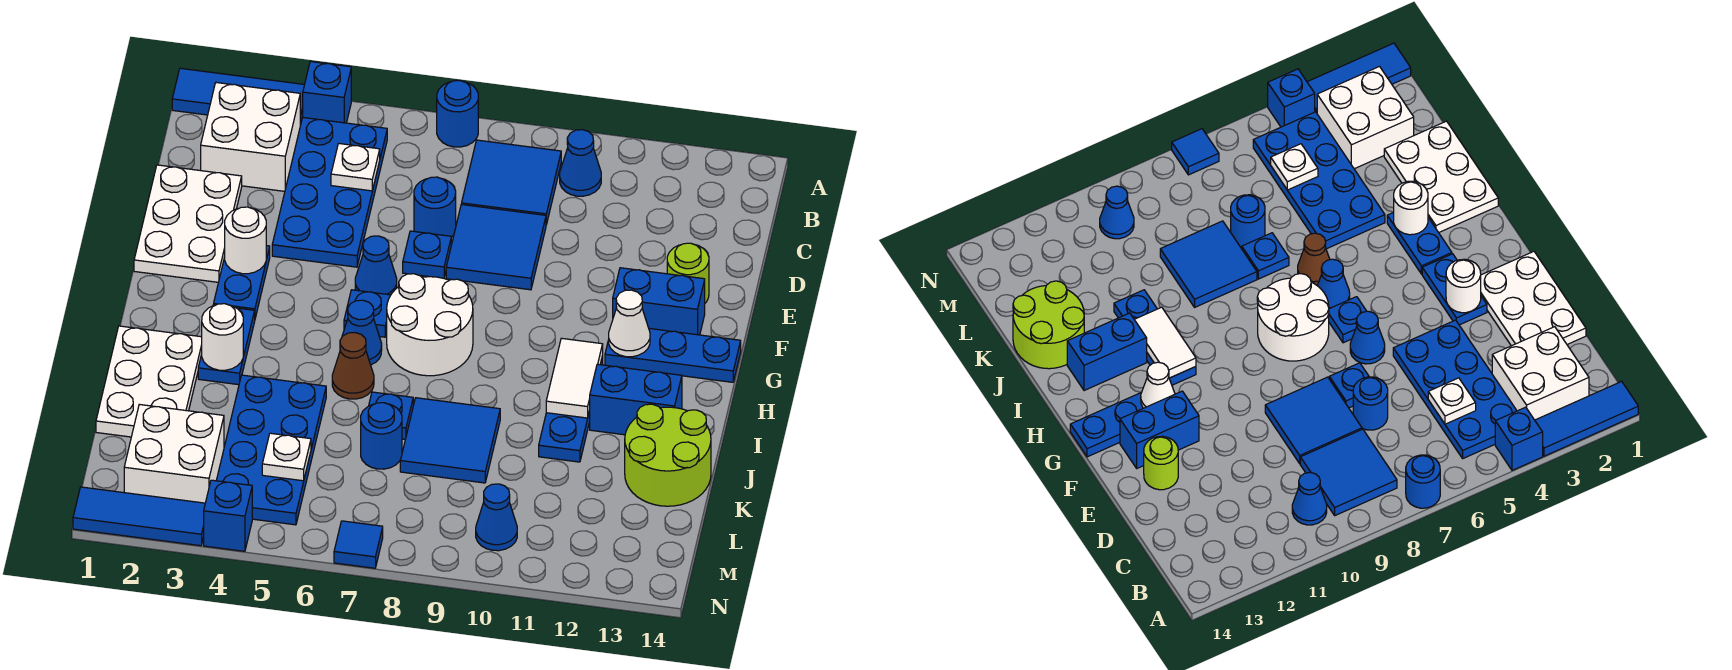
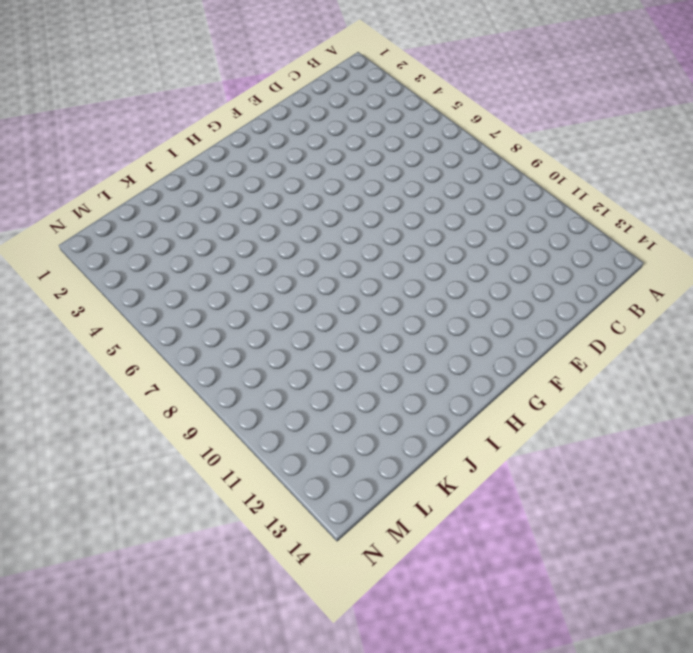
none -> blue tile A1:A3 level 1
none -> blue brick A4 level 1
none -> blue round brick A7 level 1
none -> white brick B2:C3 level 1

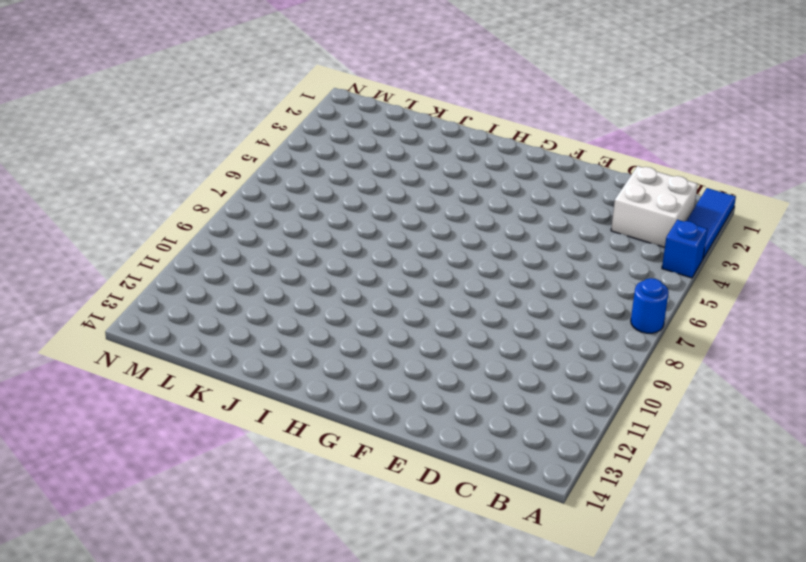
none -> blue plate B4:E5 level 1
none -> blue tile B8:C9 level 1
none -> blue cone B10 level 1
none -> white plate D1:F2 level 1

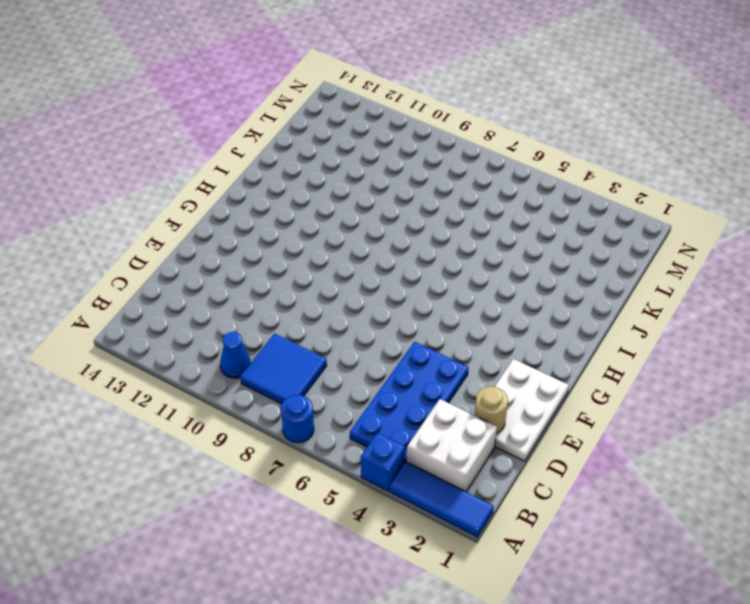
tan round brick D2 level 2 -> none
none -> blue round brick D7 level 1
none -> blue tile D8:E9 level 1
none -> blue plate E7 level 1
none -> lime round brick E13 level 1

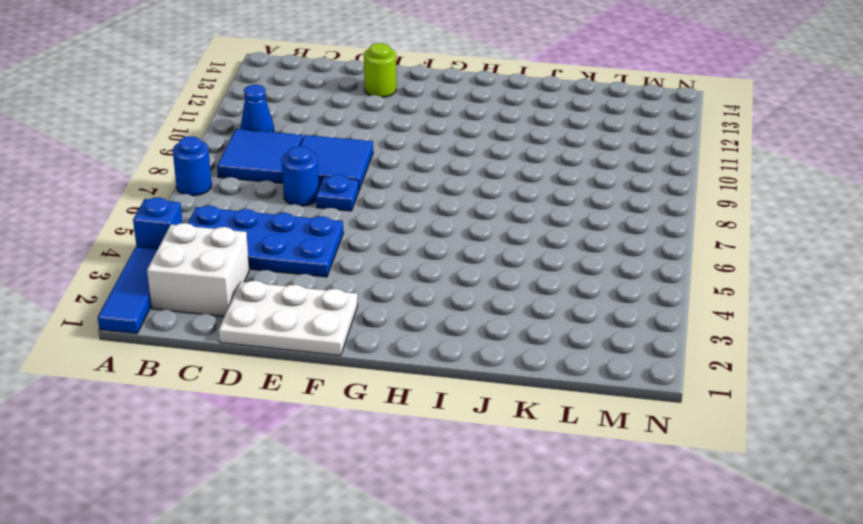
none -> blue plate F3:G3 level 1
none -> blue cone F6 level 1
none -> blue brick F12:F13 level 1
none -> blue plate G6 level 1

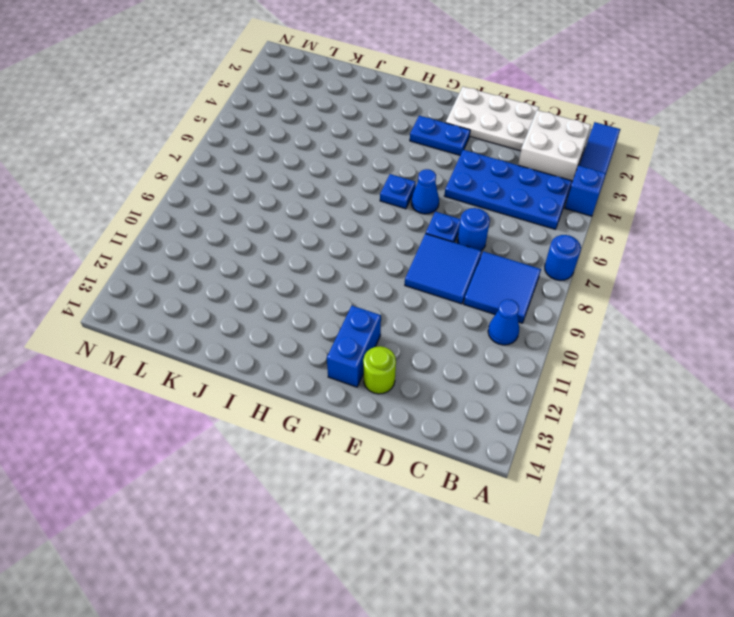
none -> white round brick G7:H8 level 1
none -> blue plate G12:G14 level 1
none -> blue plate H3:I3 level 1
none -> blue cone H6 level 1

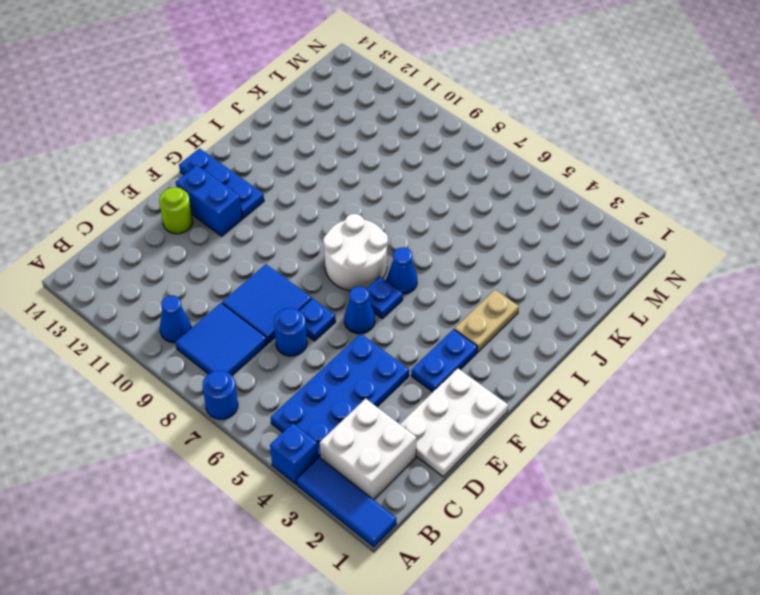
tan plate H3:I3 level 1 -> blue plate H3:I3 level 1
none -> blue plate H11:J11 level 1
none -> white plate I1:K2 level 1
none -> brown cone I6 level 1
none -> blue brick I12:I13 level 1

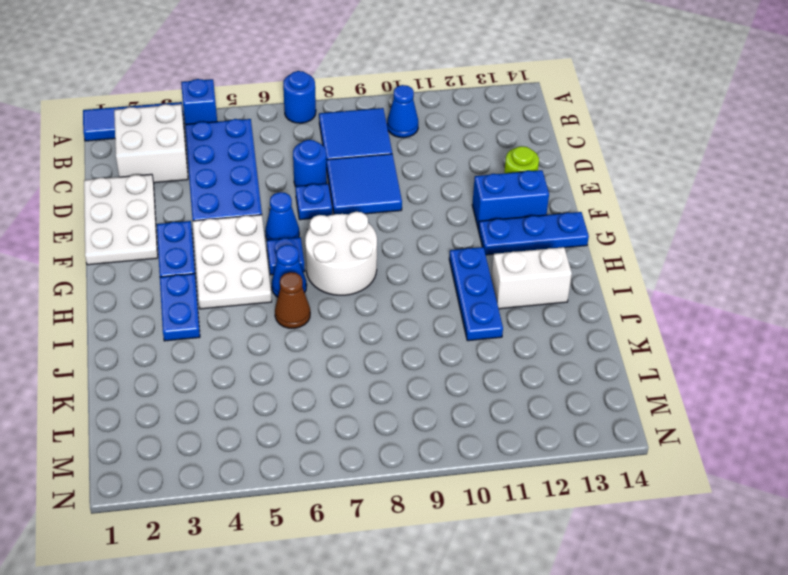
white plate F4:H5 level 1 -> white plate I1:K2 level 1
white brick I12:I13 level 1 -> blue brick I12:I13 level 1
none -> blue plate J4:M5 level 1
none -> blue plate J7 level 1
none -> blue tile J8:K9 level 1
none -> lime round brick J13:K14 level 1

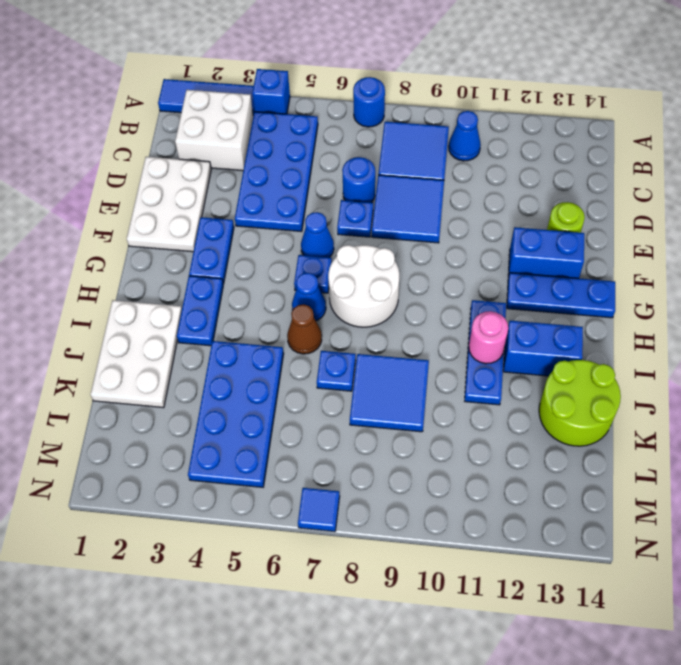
pink round brick I11 level 2 -> white tile H11:I11 level 2
none -> blue round brick K7 level 1
none -> white brick L2:M3 level 1
none -> blue cone M10 level 1
none -> blue tile N1:N3 level 1

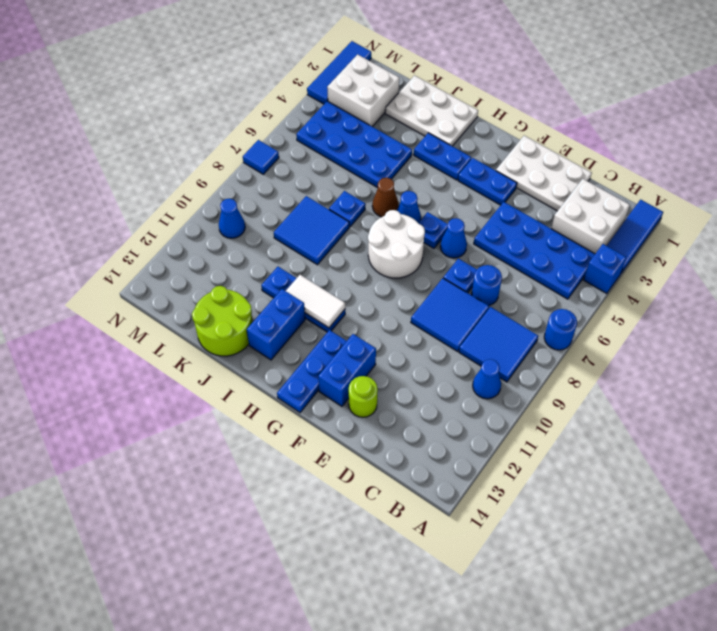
none -> blue round brick K7 level 1
none -> blue brick N4 level 1
none -> white plate C5 level 2
none -> white round brick F3 level 2

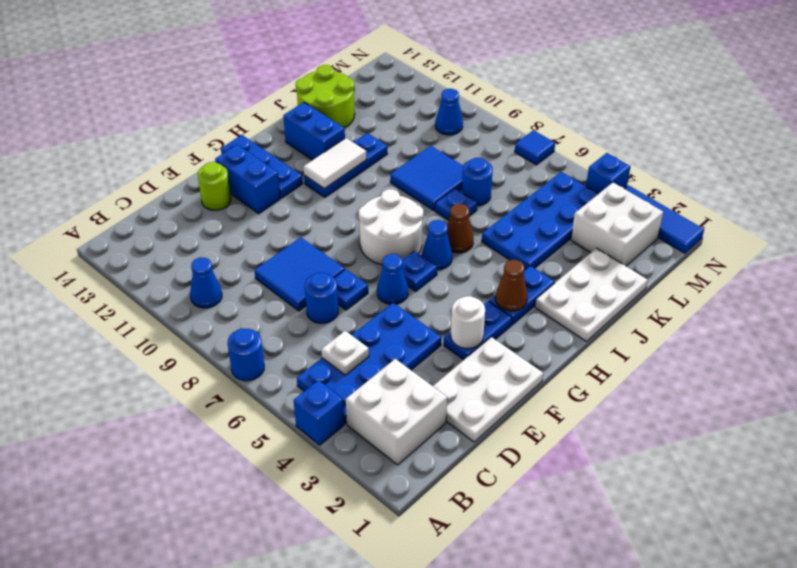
brown cone H3 level 2 -> none
none -> blue tile A1:A3 level 1
none -> blue tile B8:C9 level 1
none -> white cone G12 level 2
none -> white round brick I3 level 2

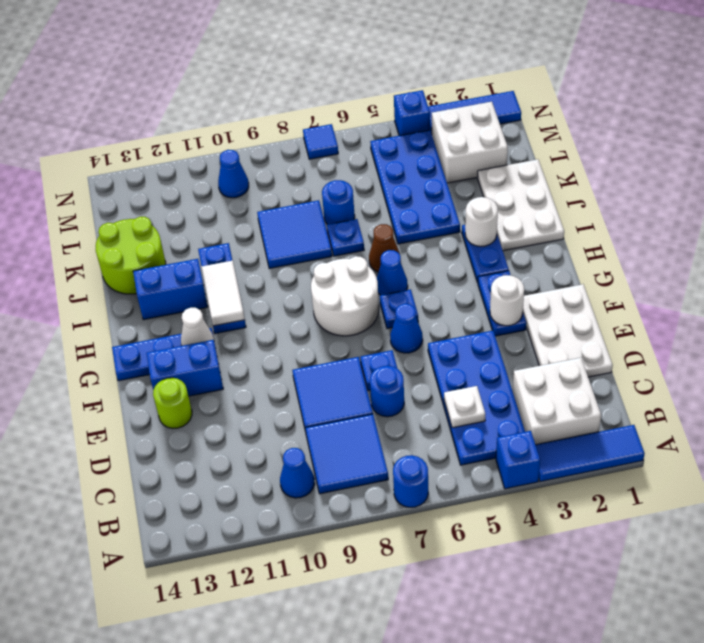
none -> white plate L5 level 2

